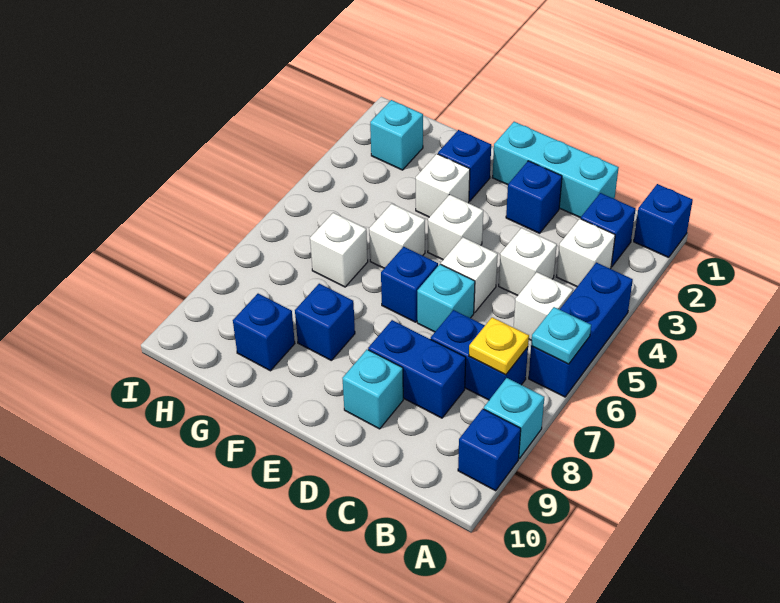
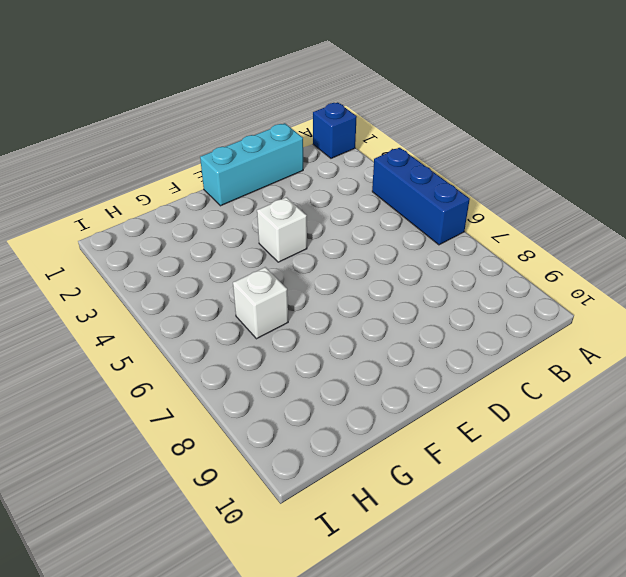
none -> cyan brick A8 level 1
none -> blue brick A9 level 1
none -> blue brick B2 level 1

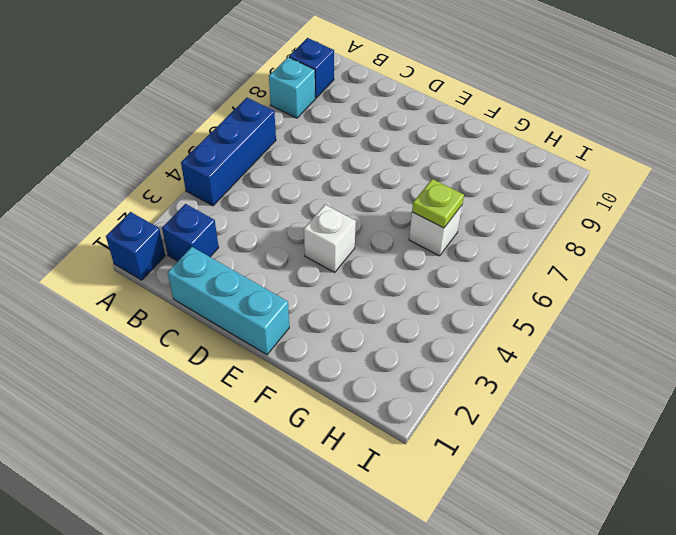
lime plate G6 level 2 -> none
none -> white brick B3 level 1
none -> white brick B5 level 1
none -> blue brick B7:C7 level 1

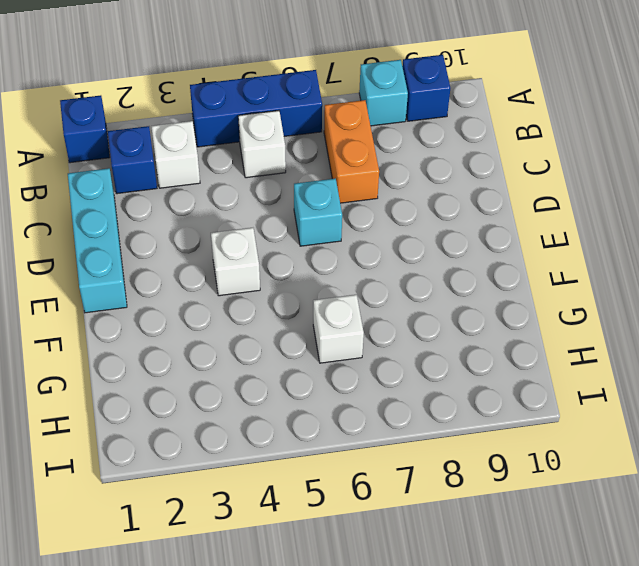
orange brick B7:C7 level 1 -> blue brick B7:C7 level 1
none -> white brick C4 level 1
none -> blue brick C8:D8 level 1
none -> blue brick D2 level 1

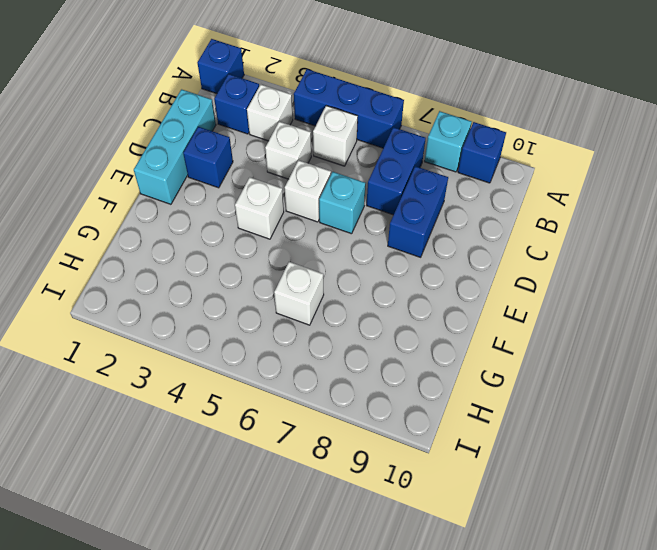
none -> cyan brick D9 level 1
none -> blue brick E6 level 1
none -> blue brick F2 level 1

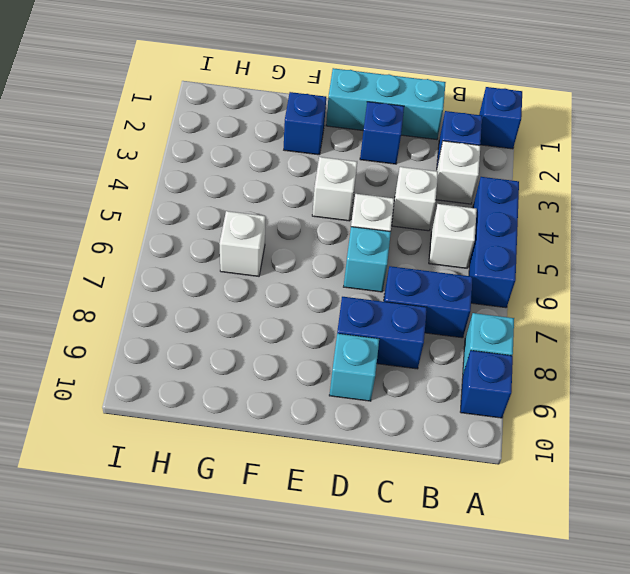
none -> blue brick E6 level 1
none -> white brick F3 level 1
none -> white brick F5 level 1

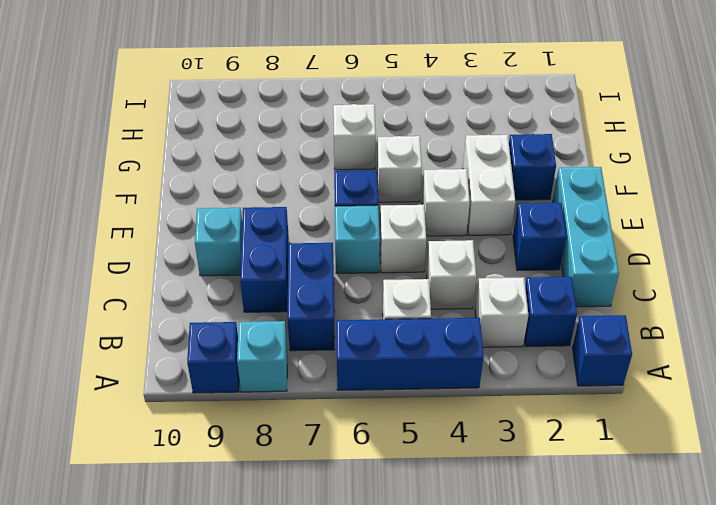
white brick E3:F3 level 1 -> white brick F3 level 1
none -> blue brick F8 level 1
none -> blue brick G9 level 1
none -> cyan brick H2 level 1

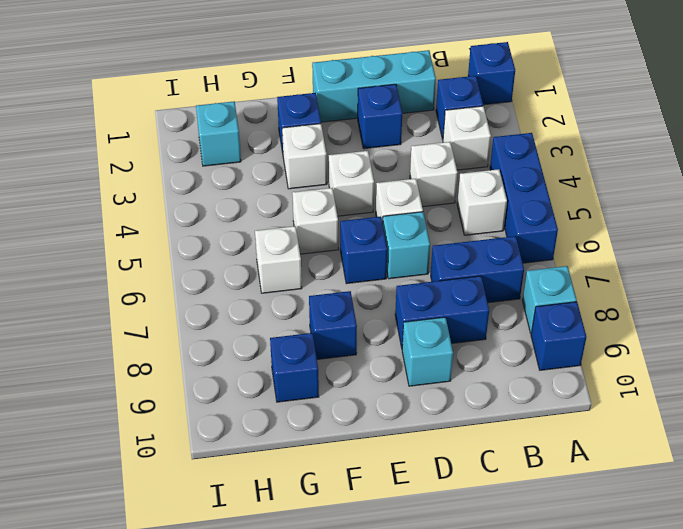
none -> cyan plate A6 level 2
none -> yellow plate B7 level 2

